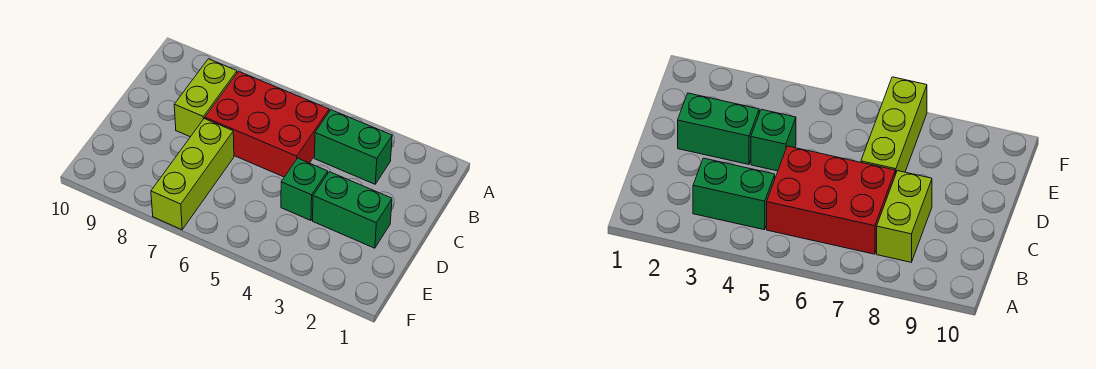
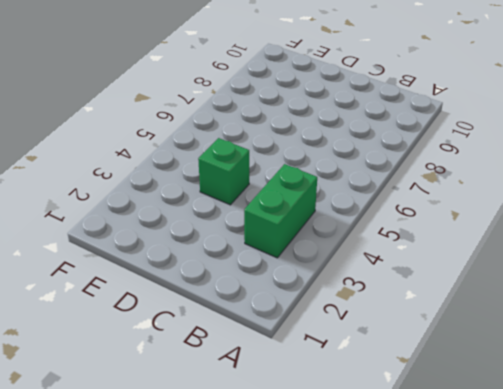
none -> red brick B5:C7 level 1
none -> lime brick B8:C8 level 1

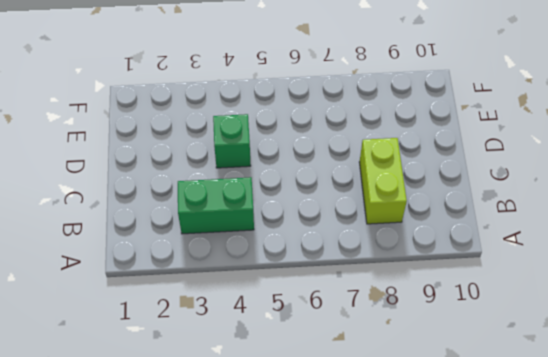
none -> red brick B5:C7 level 1
none -> green brick D2:D3 level 1

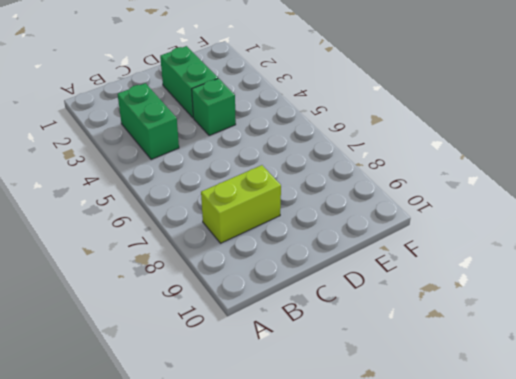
none -> red brick B5:C7 level 1
none -> lime brick D7:F7 level 1

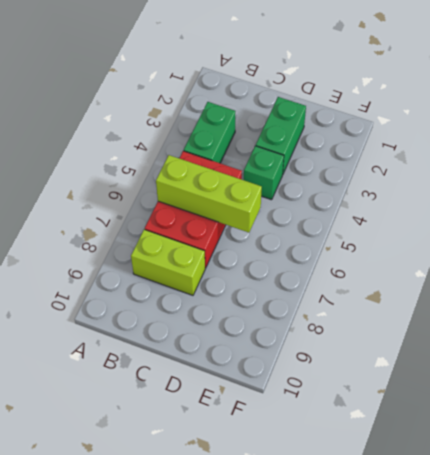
lime brick B6:D6 level 2 -> lime brick D7:F7 level 1

